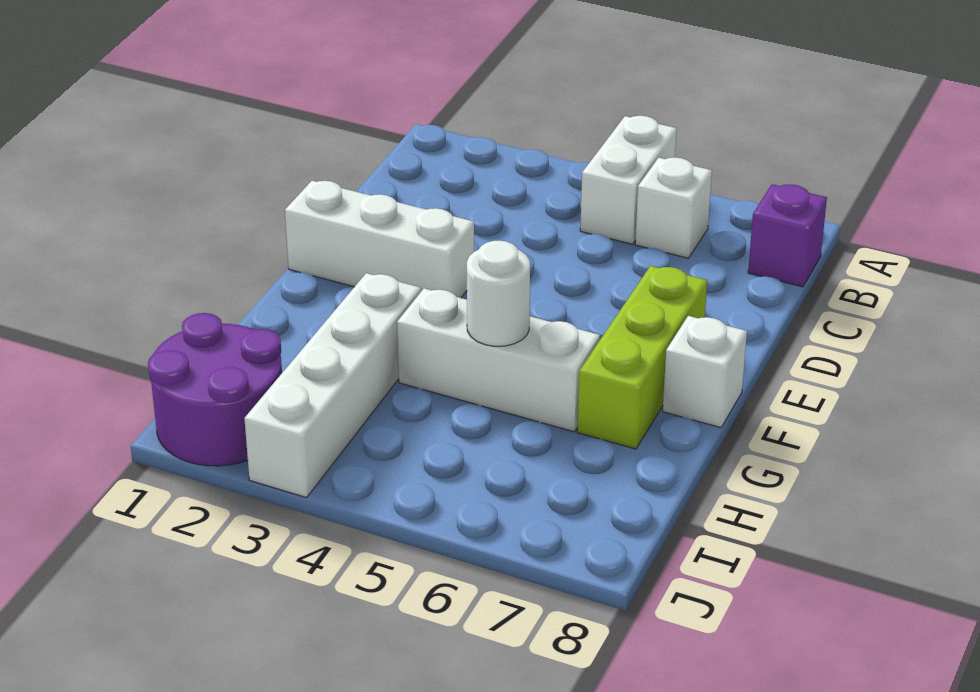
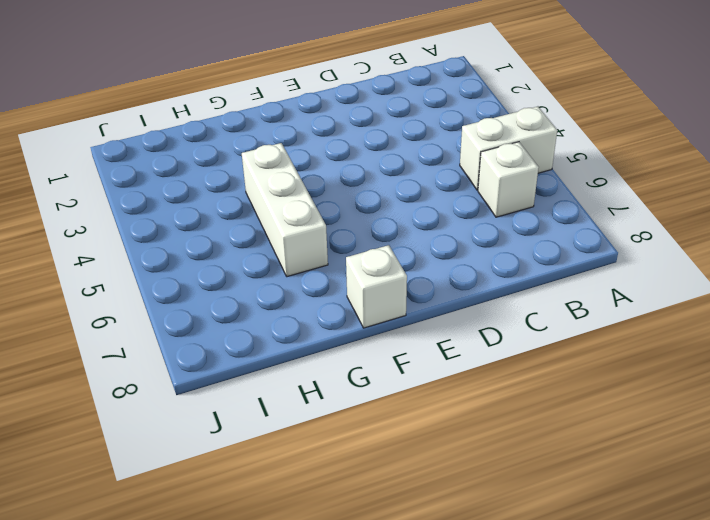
none -> purple brick B8 level 1
none -> white brick E1:E3 level 1

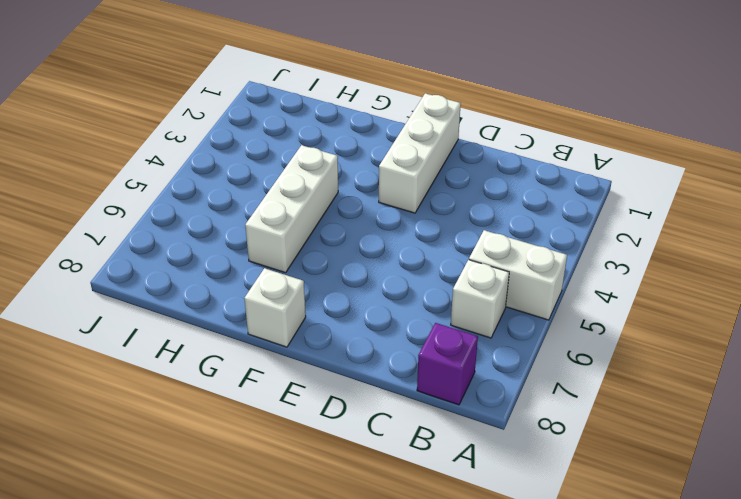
none -> lime brick E7:G7 level 1
none -> white brick G3:J3 level 1

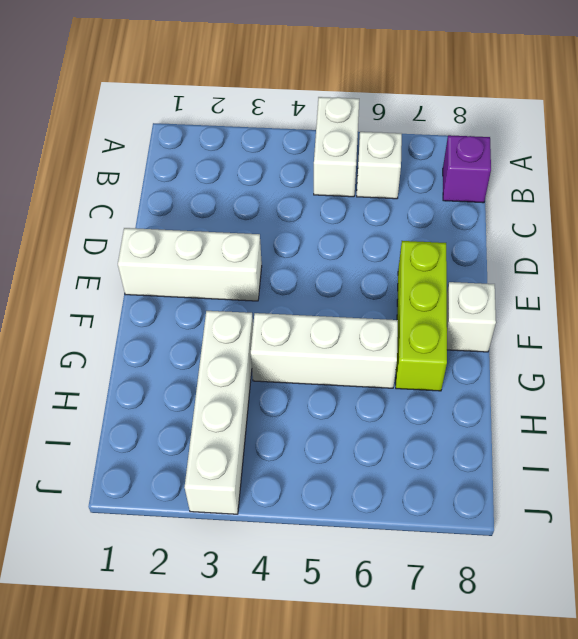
none -> purple round brick I1:J2 level 1
none -> white round brick G5 level 2

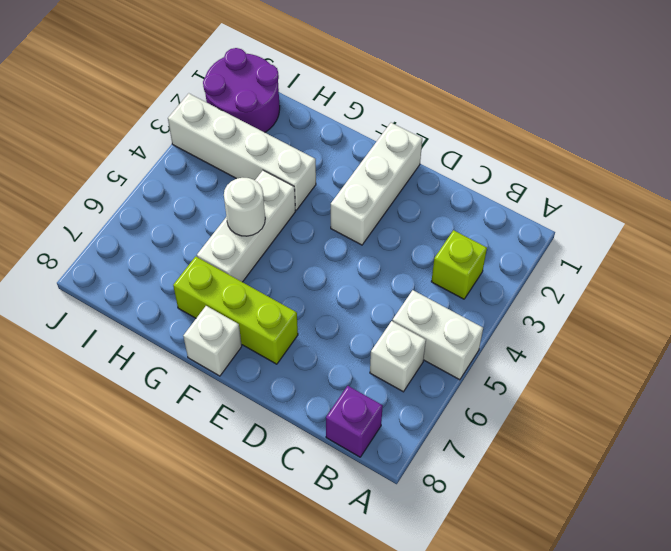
lime brick B3 level 1 -> none

